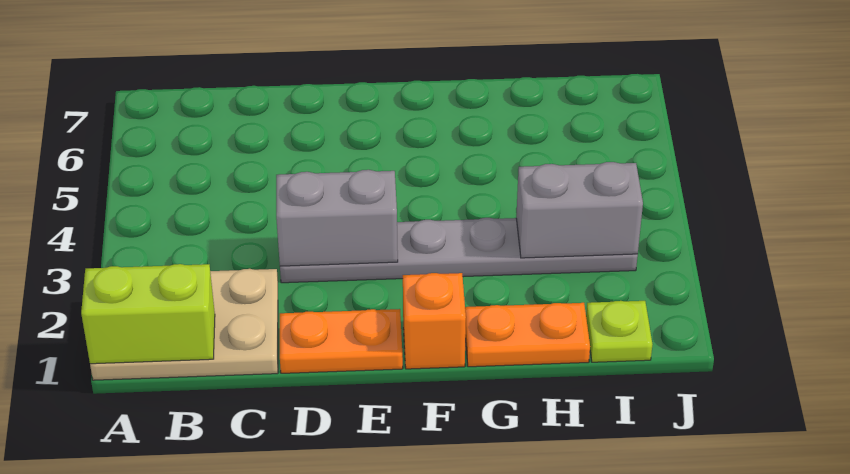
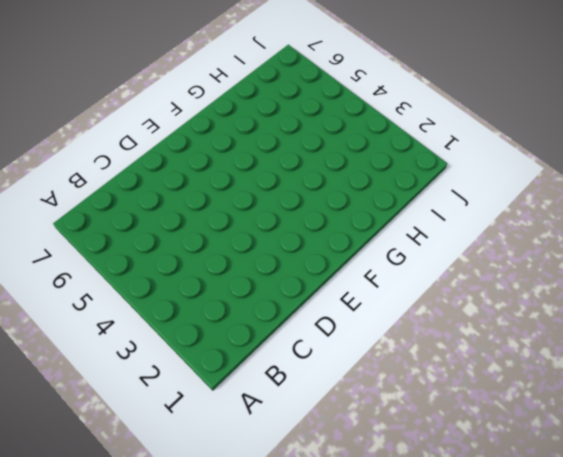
none -> tan plate A1:C2 level 1
none -> orange plate D1:E1 level 1

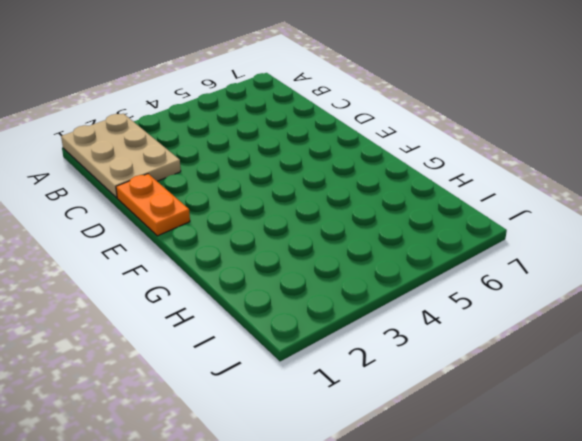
none -> grey plate D3:I3 level 1
none -> orange brick F1 level 1

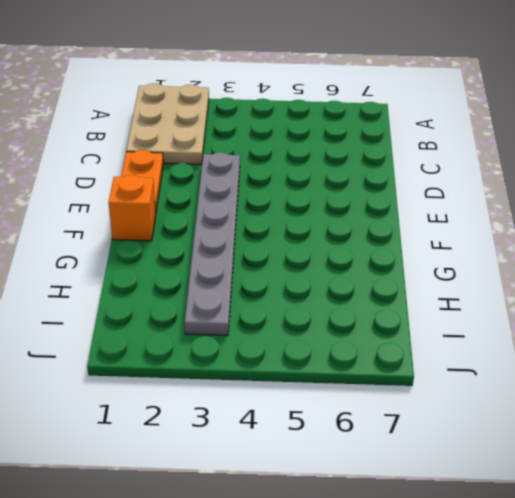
none -> orange plate G1:H1 level 1
none -> lime plate I1 level 1

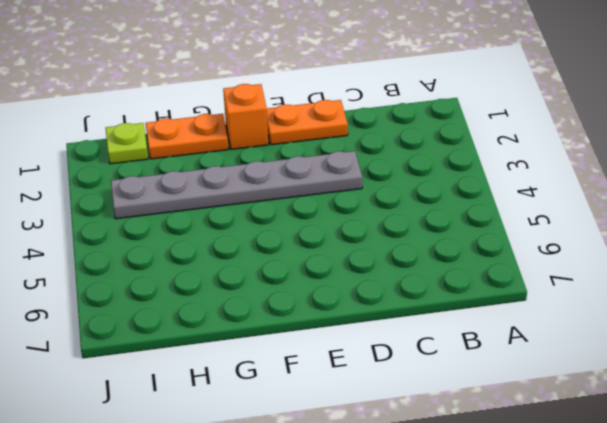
none -> tan plate A1:C2 level 1
none -> lime brick A1:B1 level 2

